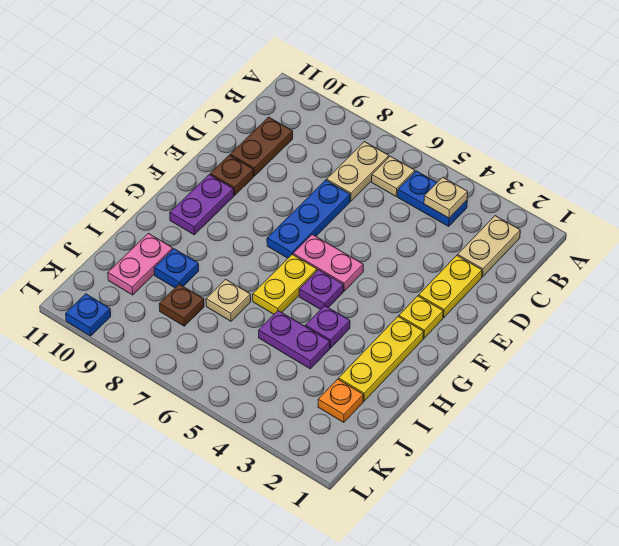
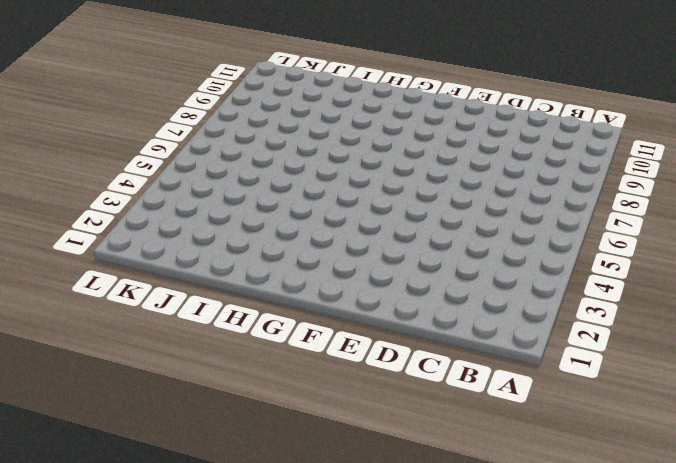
none -> tan plate B2:C2 level 1
none -> blue plate B4:B5 level 1
none -> tan plate B6 level 1

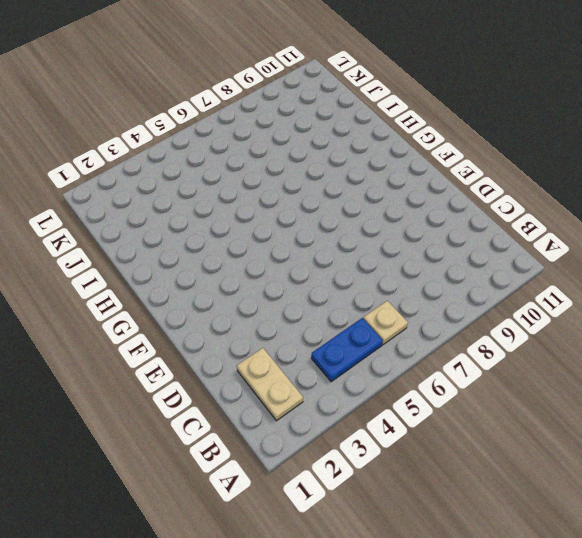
none -> tan plate B7:C7 level 1
none -> brown plate C10:D10 level 1
none -> yellow plate D2:E2 level 1

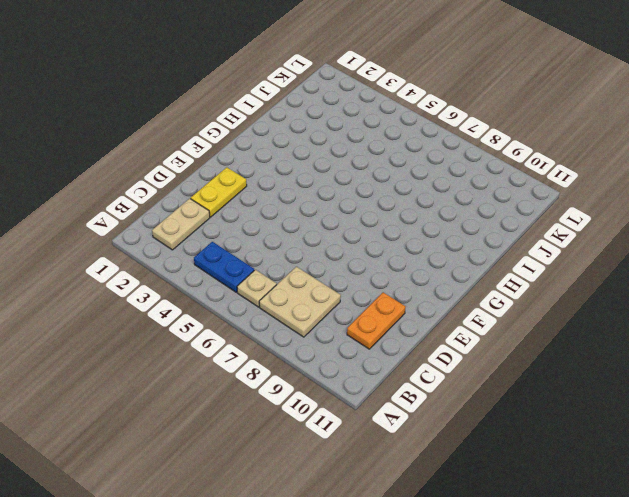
tan plate B7:C8 level 1 -> tan plate B7:C7 level 1
orange plate C10:D10 level 1 -> brown plate C10:D10 level 1
none -> blue plate D7:F7 level 1
none -> brown plate E10 level 1
none -> yellow plate F2 level 1

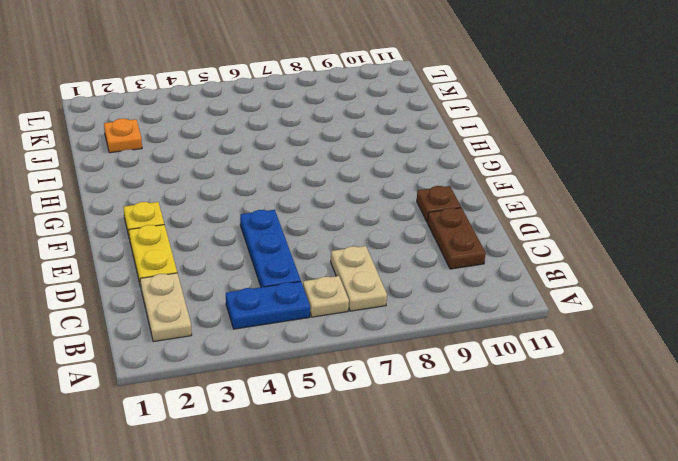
blue plate C5:E5 level 1 -> blue plate D7:F7 level 1
none -> pink plate F5:F6 level 1
none -> purple plate F10:G10 level 1
none -> yellow plate G2:I2 level 1

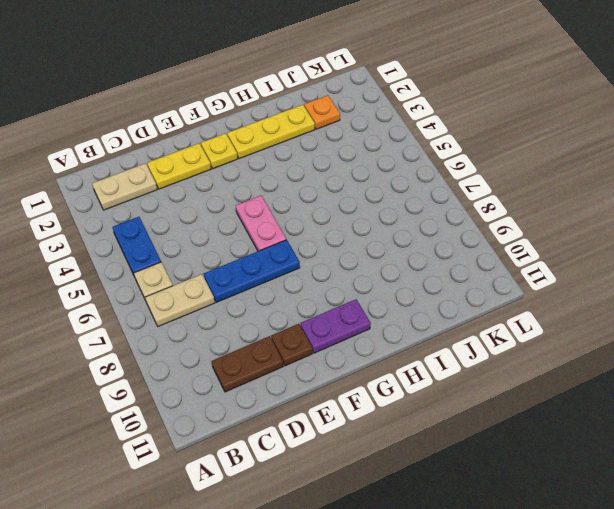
none -> purple plate G5 level 1
none -> yellow plate G6:H6 level 1
none -> purple plate H4 level 1

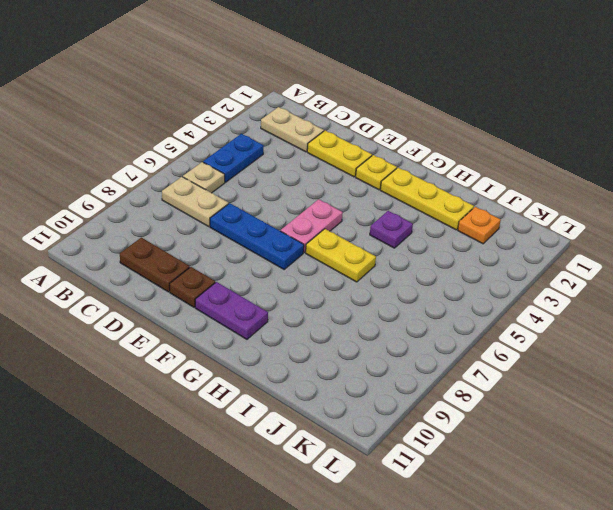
none -> purple plate G5 level 1
none -> purple plate I4:I5 level 1
none -> tan plate I7 level 1

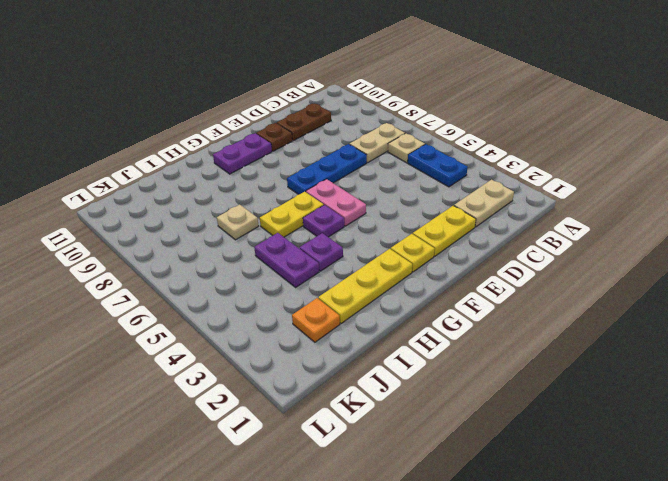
none -> blue plate I9 level 1
none -> pink plate I10:J10 level 1
none -> brown plate J8 level 1

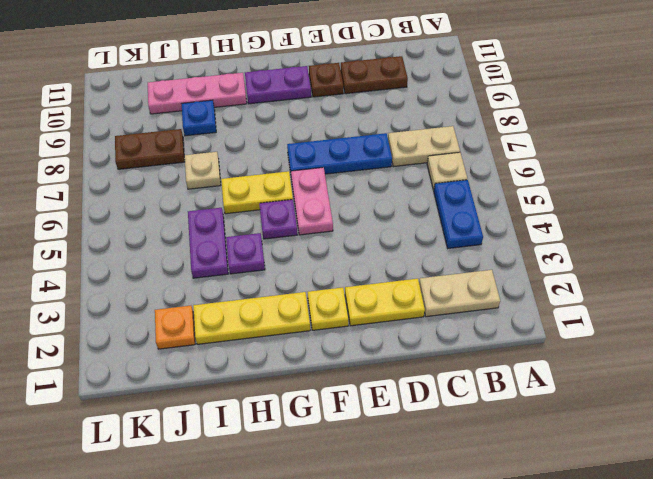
pink plate H10:J10 level 1 -> pink plate I10:J10 level 1
brown plate J8:K8 level 1 -> brown plate J8 level 1
none -> blue plate L10 level 1
none -> tan plate B4 level 2

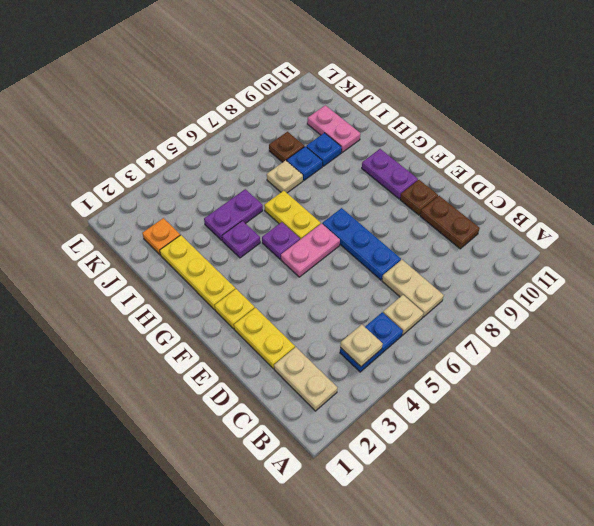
blue plate I8 level 1 -> blue plate L10 level 1

